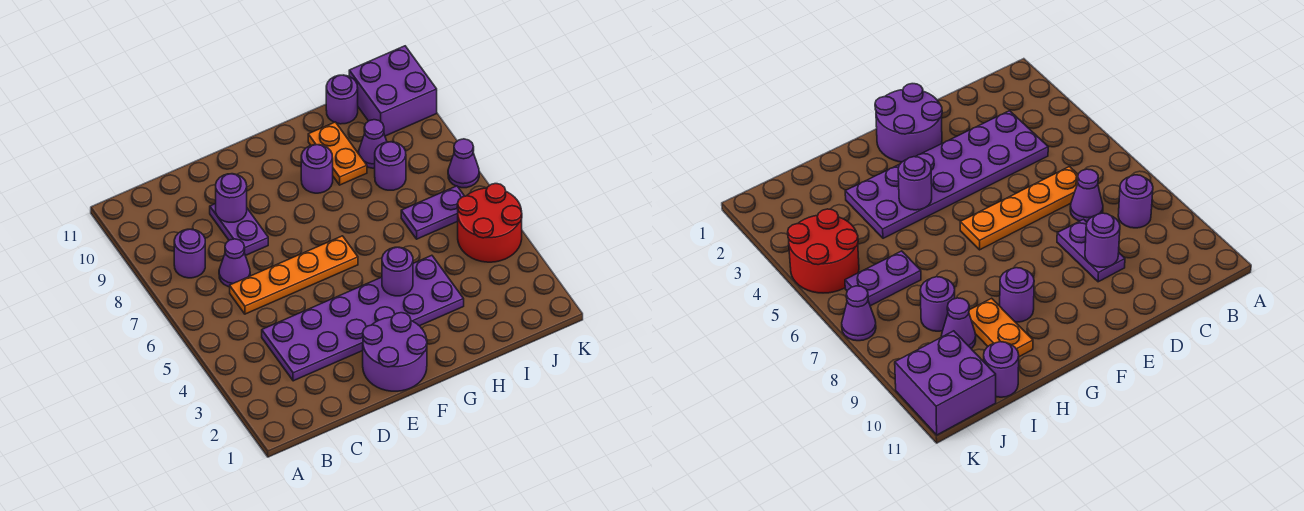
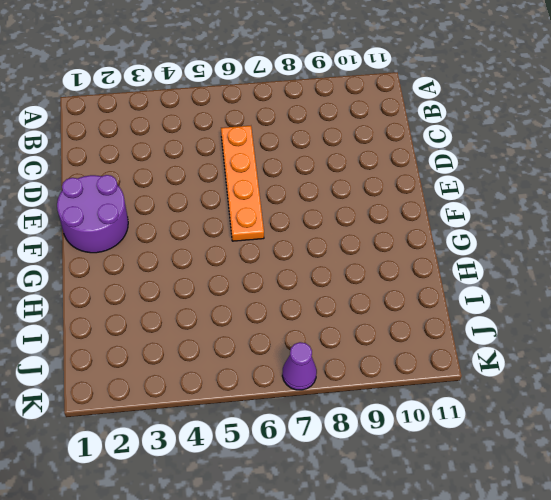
none -> purple round brick B8 level 1
none -> purple plate C3:H4 level 1
none -> purple cone C7 level 1

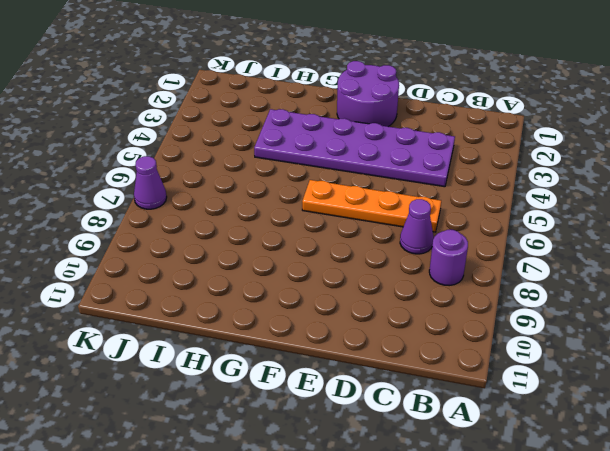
none -> purple plate D8:D9 level 1
none -> purple round brick G9 level 1
none -> orange plate H9:H10 level 1

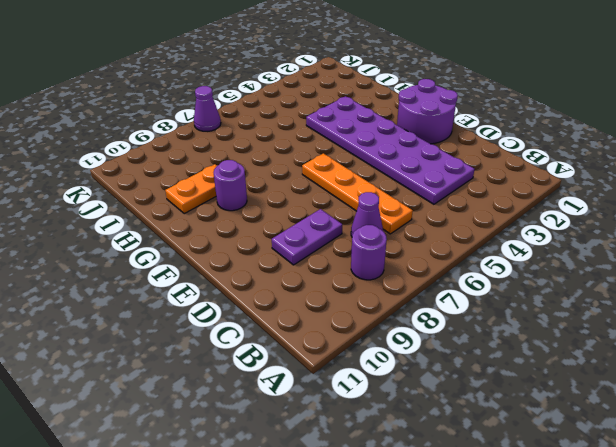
none -> purple plate I6:J6 level 1
none -> purple round brick I8 level 1
none -> purple cone I9 level 1

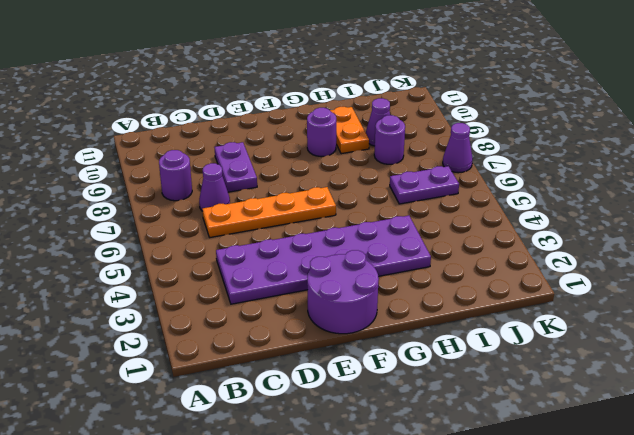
none -> purple round brick I11 level 1
none -> red round brick J4:K5 level 1
none -> purple brick J10:K11 level 1

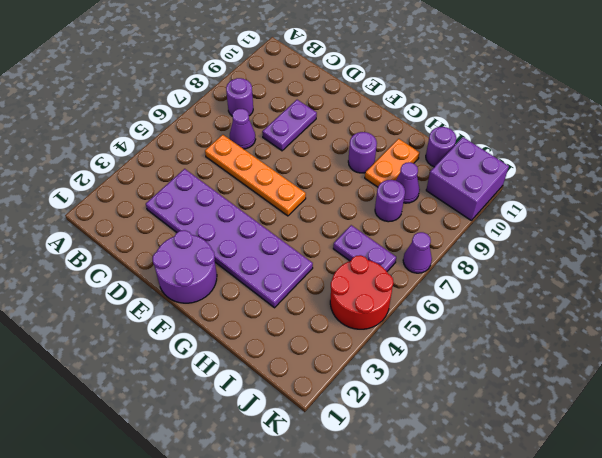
none -> purple round brick D9 level 2
none -> purple round brick G4 level 2

